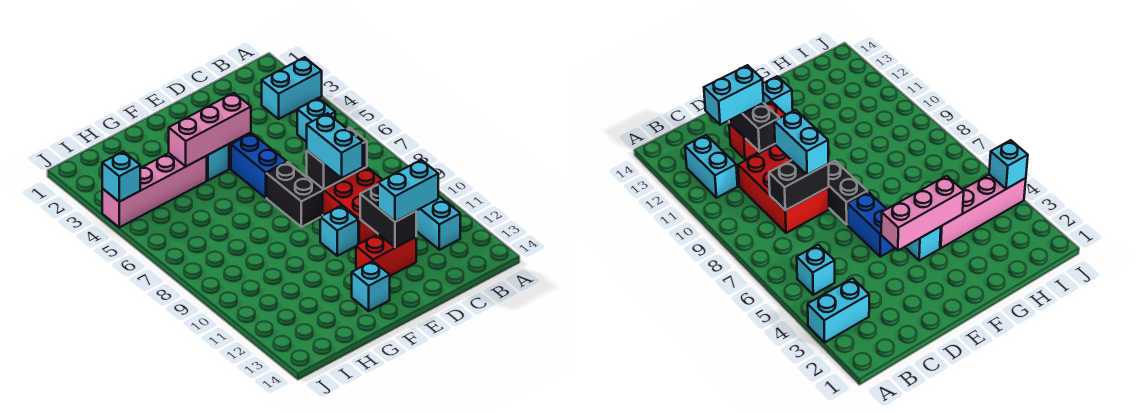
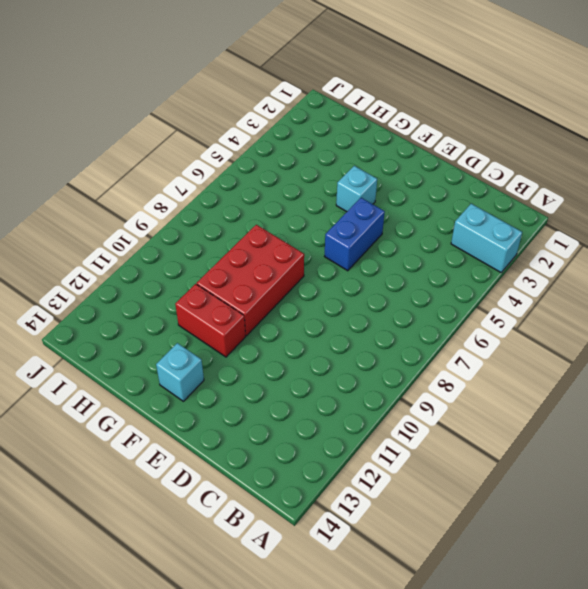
red brick F8:G10 level 1 -> red brick C8:D10 level 1
red brick F11:G11 level 1 -> red brick D12:E12 level 1
none -> cyan brick B5 level 1
none -> cyan brick B11:B12 level 1
none -> black brick E7:E8 level 1

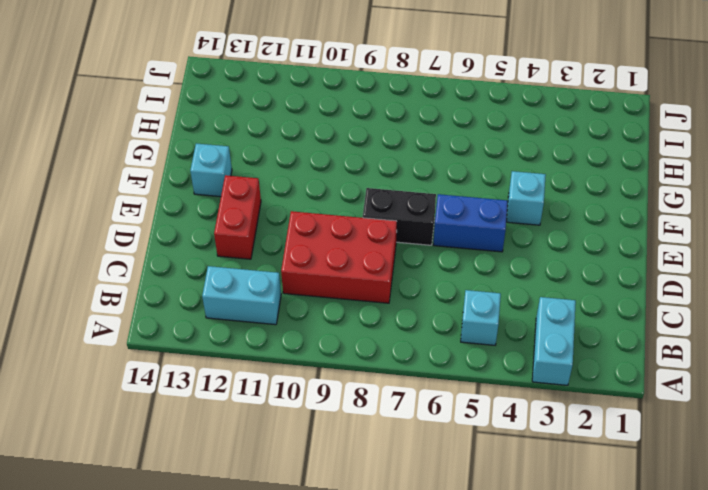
none -> cyan brick E10 level 1
none -> pink brick G4:J4 level 1
none -> black brick C8:D8 level 2

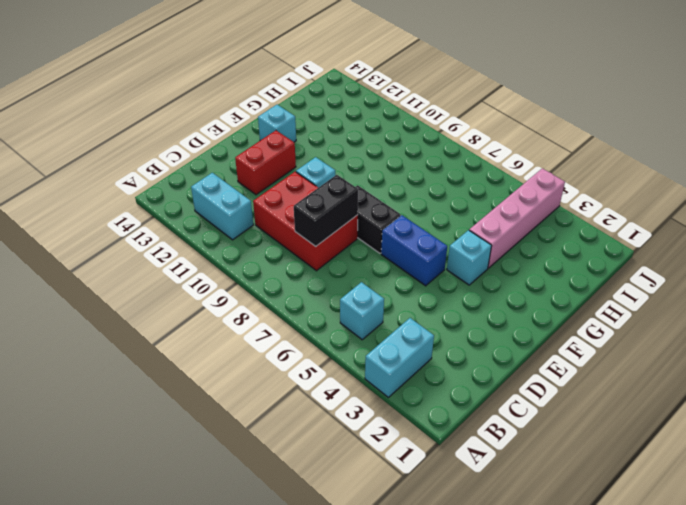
none -> black brick D11:D12 level 2
none -> pink brick E4:G4 level 2
none -> cyan brick J4 level 2

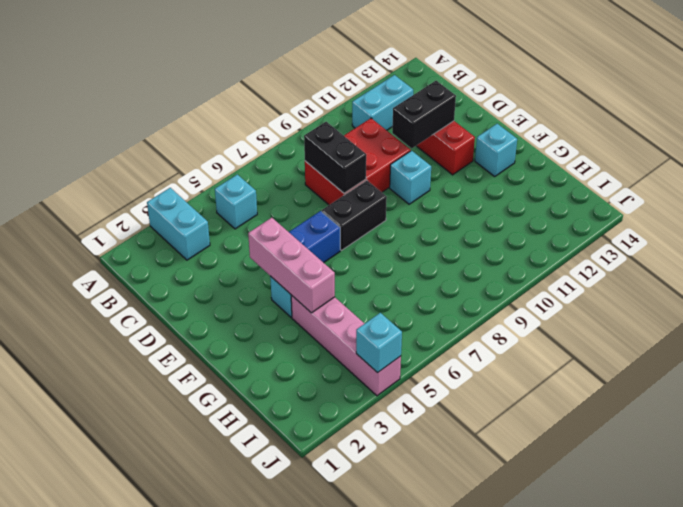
none -> cyan brick C12:D12 level 3
none -> cyan brick D8:D9 level 3

